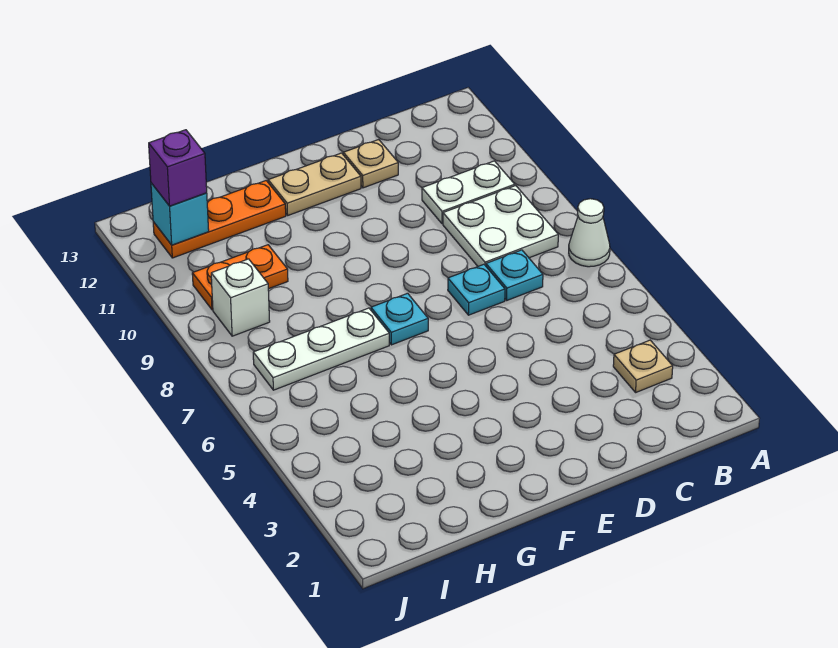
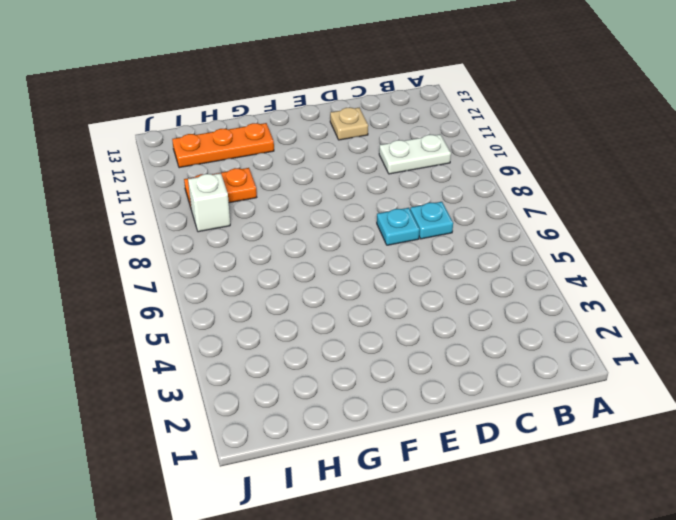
none -> white cone A7 level 1
none -> tan plate B3 level 1
none -> white plate B8:C9 level 1

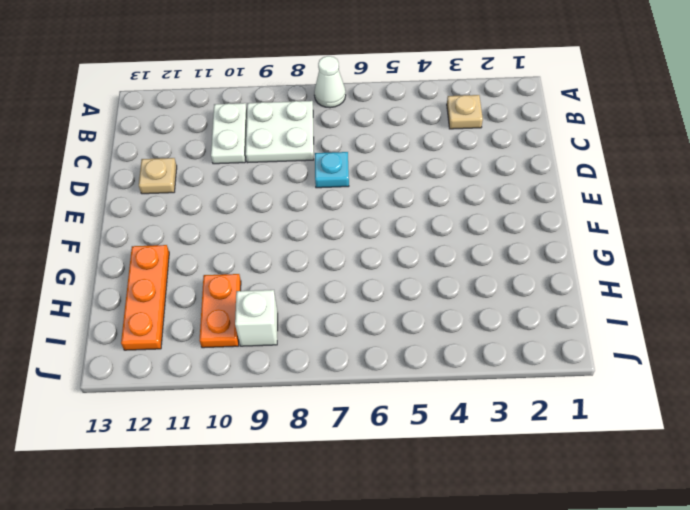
none -> cyan plate C7 level 1
none -> tan plate E12:F12 level 1
none -> cyan plate F7 level 1

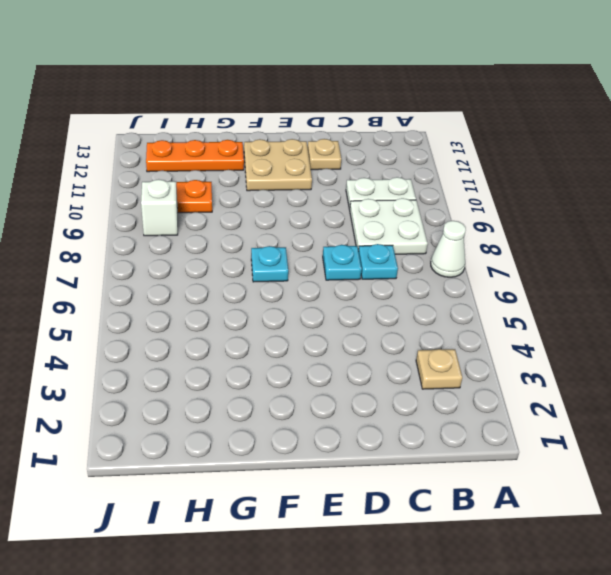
tan plate E11:F12 level 1 -> tan plate E12:F12 level 1
none -> white plate G7:I7 level 1
none -> cyan brick I12 level 2
none -> purple brick I12 level 3

